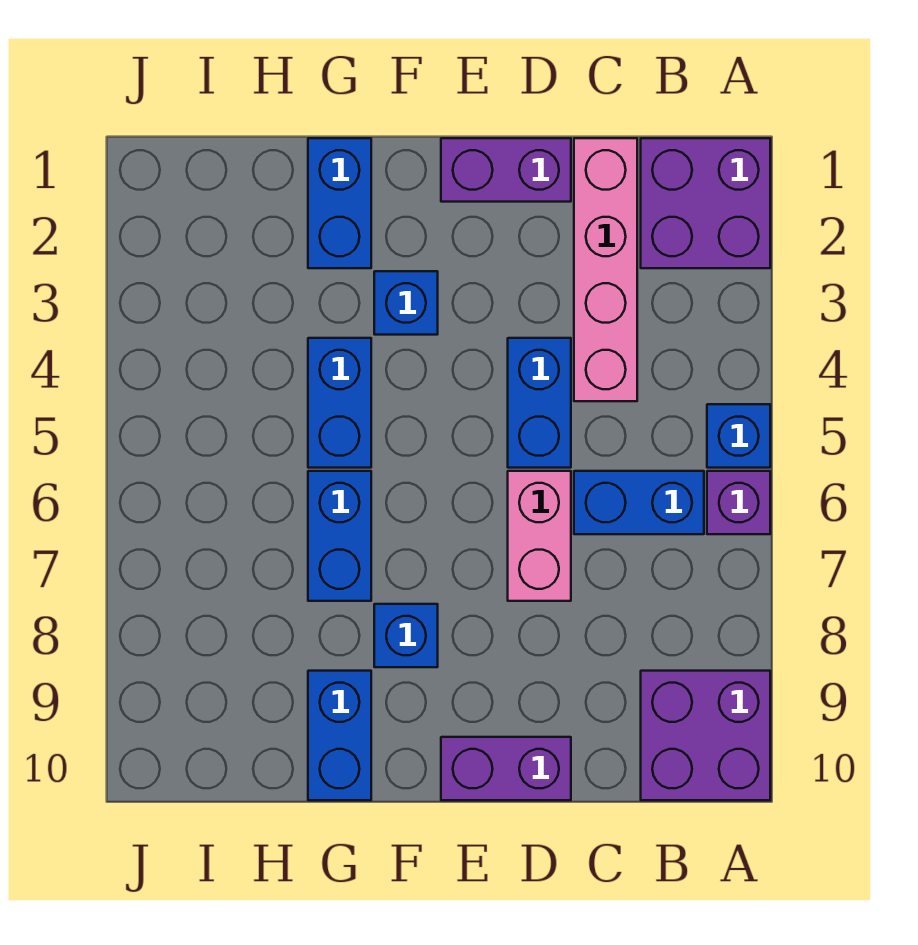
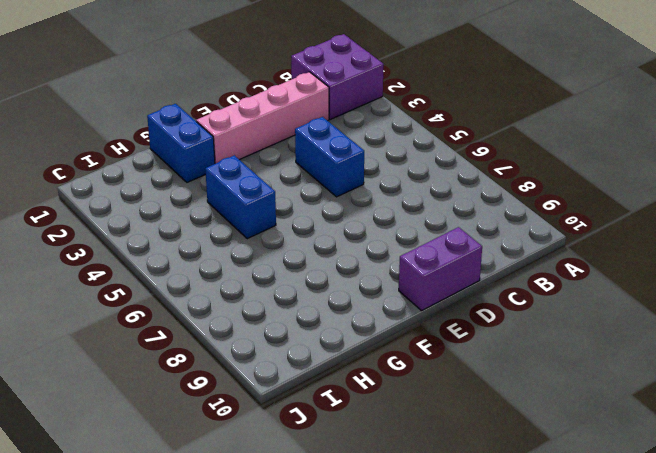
pink brick C2:F2 level 1 -> pink brick C1:C4 level 1
none -> blue brick A5 level 1
none -> purple brick A6 level 1
none -> purple brick A9:B10 level 1

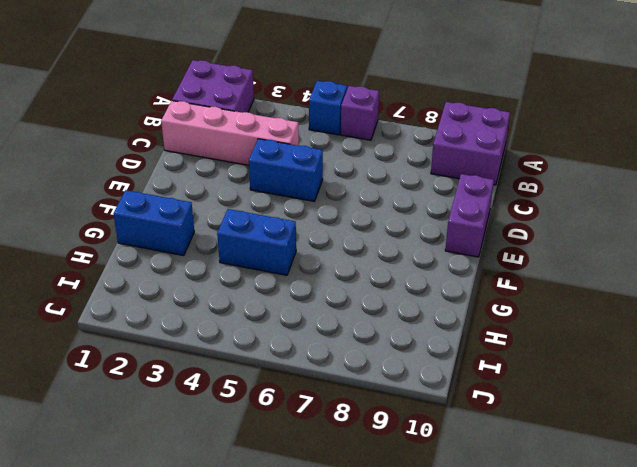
none -> blue brick B6:C6 level 1
none -> purple brick D1:E1 level 1
none -> pink brick D6:D7 level 1

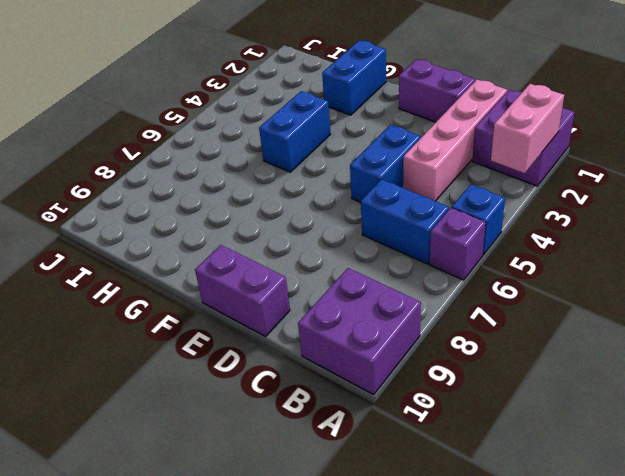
pink brick A2:A3 level 2 -> pink brick D6:D7 level 1
none -> blue brick F3 level 1
none -> blue brick F8 level 1
none -> blue brick G6:G7 level 1

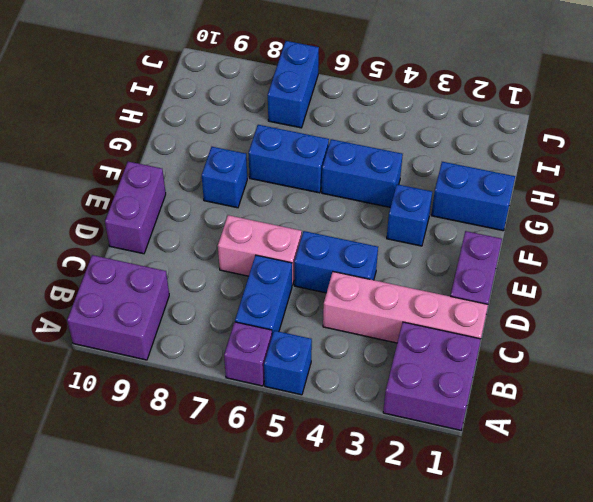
blue brick I7:J7 level 1 -> blue brick G9:G10 level 1

